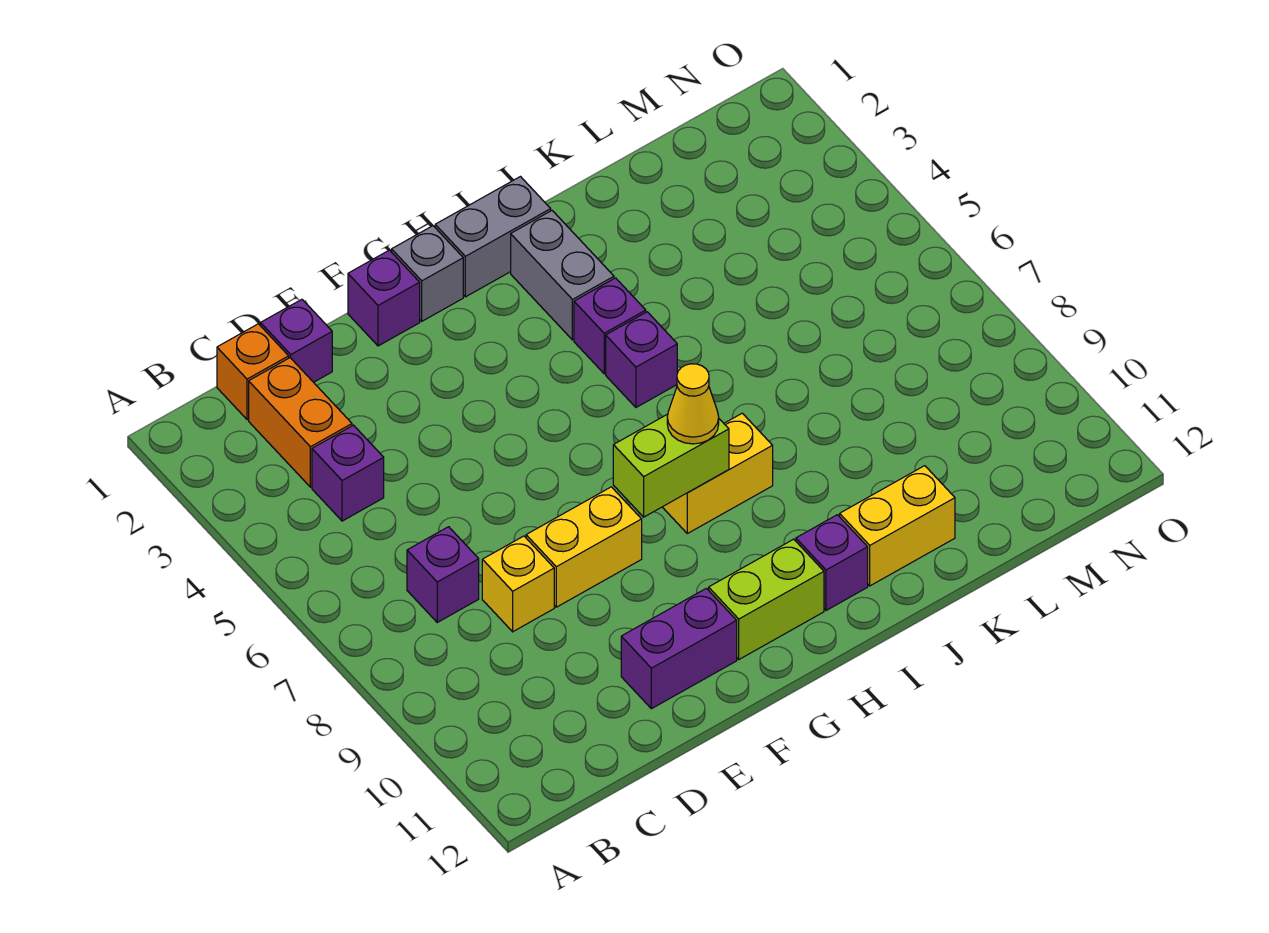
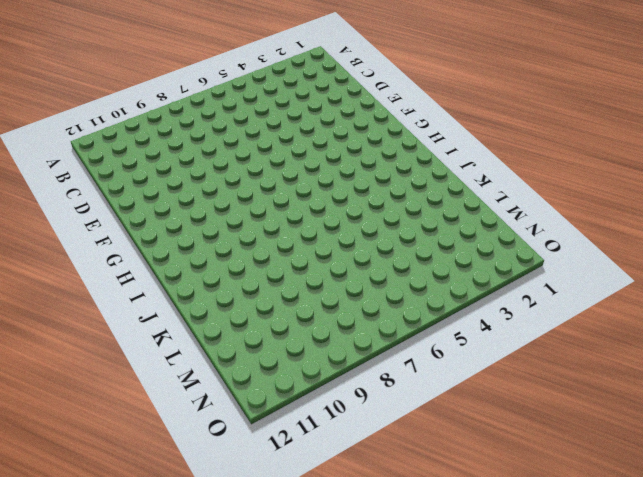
none -> orange brick C1 level 1
none -> orange brick C2:C3 level 1
none -> purple brick C4 level 1

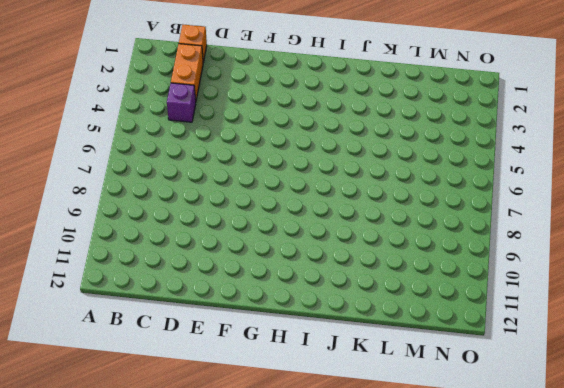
none -> purple brick C7 level 1
none -> purple brick D1 level 1
none -> yellow brick D8 level 1

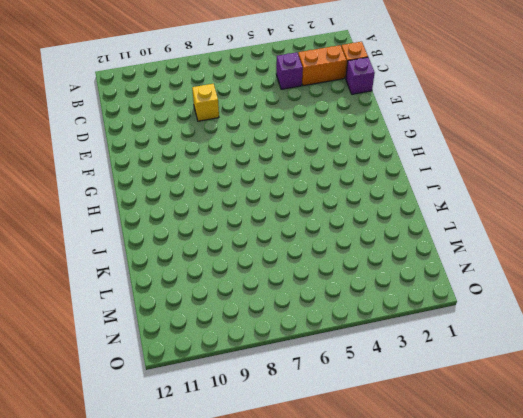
none -> purple brick C7 level 1
none -> yellow brick E8:F8 level 1
none -> purple brick E11:F11 level 1

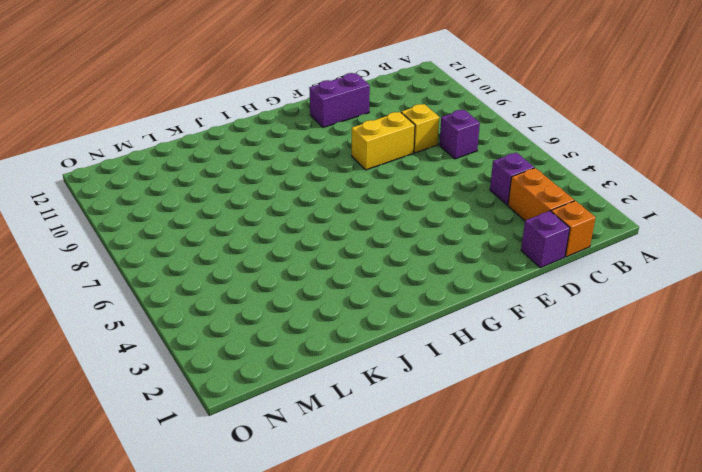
none -> purple brick F1 level 1
none -> grey brick G1 level 1
none -> lime brick G11:H11 level 1

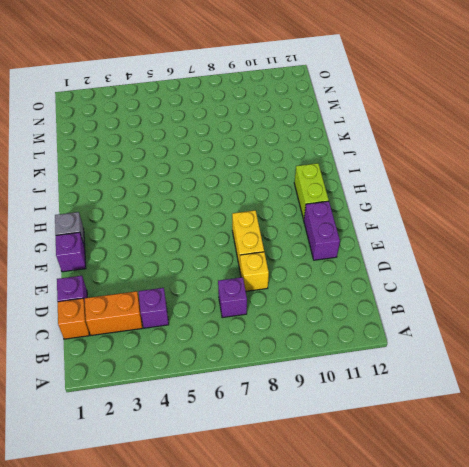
none -> grey brick H1:I1 level 1
none -> yellow brick H8:I8 level 1
none -> grey brick I2:I3 level 1

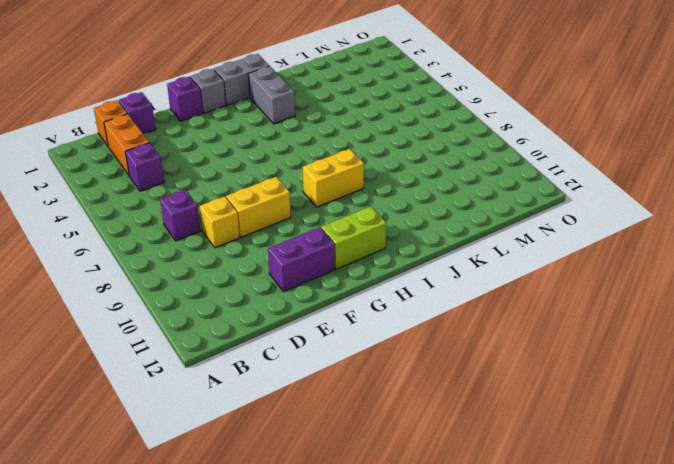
none -> purple brick I4 level 1
none -> purple brick I5 level 1
none -> purple brick I11 level 1

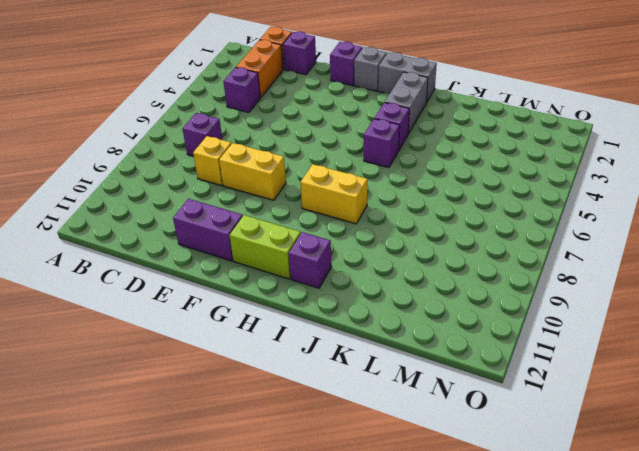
none -> yellow brick J11:K11 level 1
none -> lime brick G8:H8 level 2
none -> yellow cone H8 level 3

